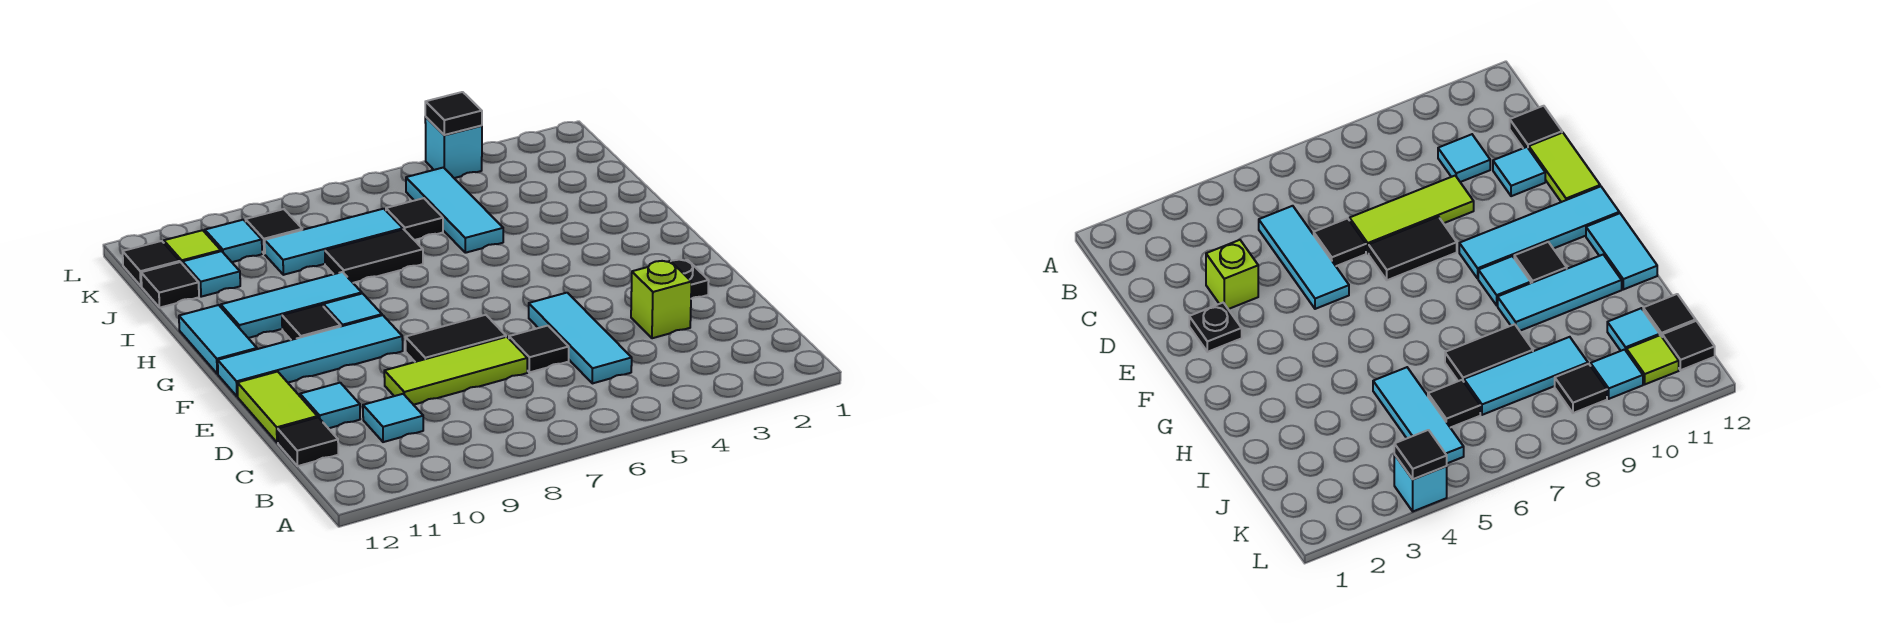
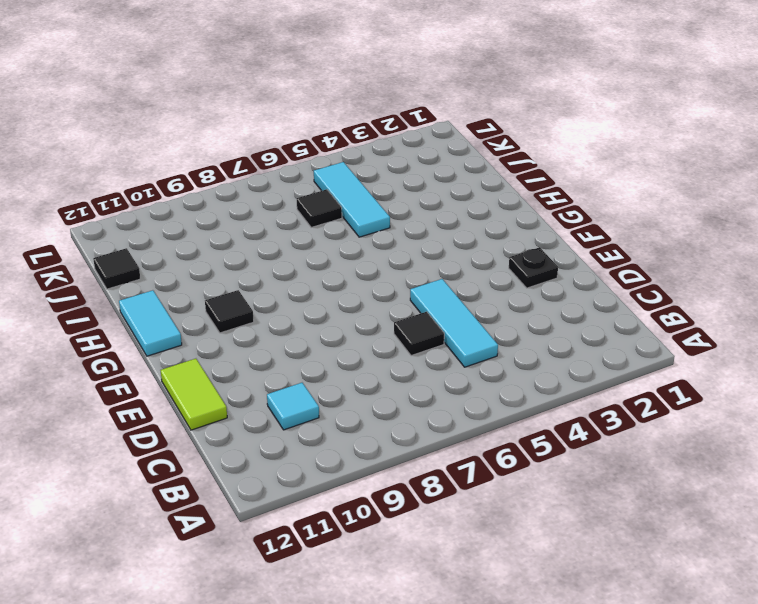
none -> black tile C12 level 1
none -> lime brick D3 level 1
none -> lime tile D7:D9 level 1

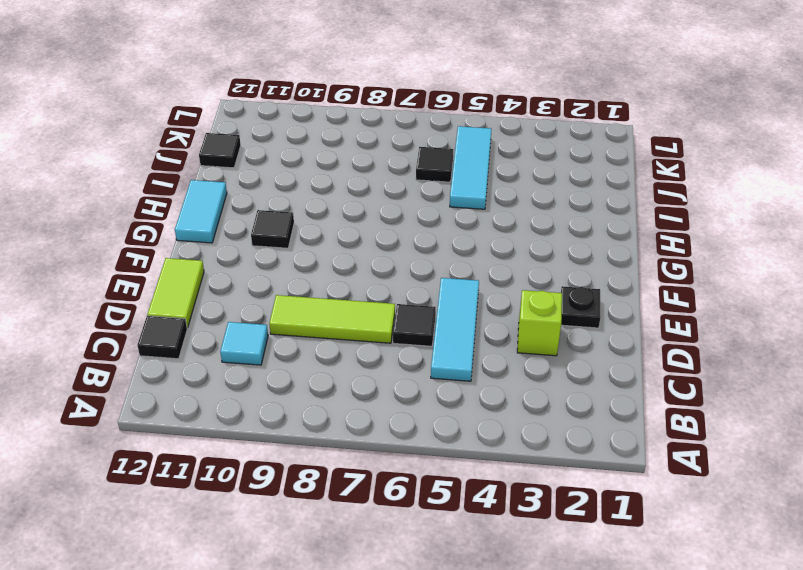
none -> cyan tile D11 level 1
none -> black tile E7:E8 level 1
none -> cyan tile F9:F12 level 1

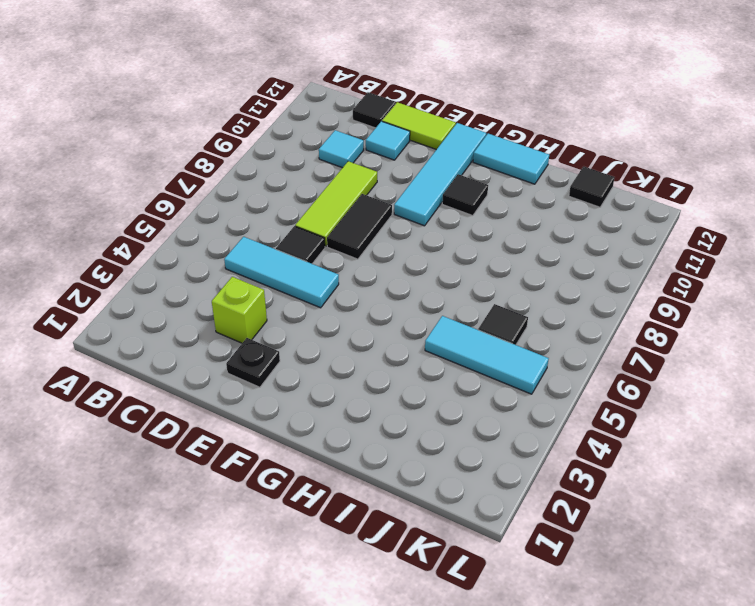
none -> cyan tile G9 level 1
none -> cyan tile H9:H11 level 1
none -> black tile I7:I8 level 1

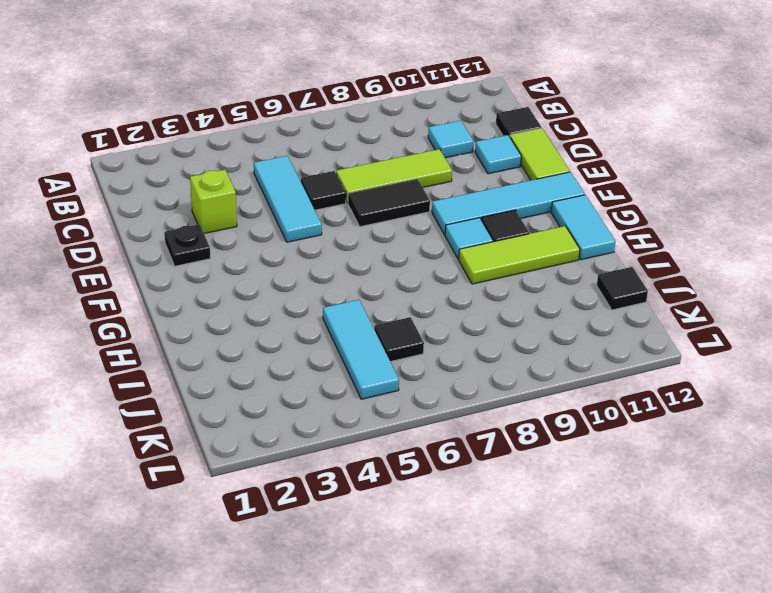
lime tile H9:H11 level 1 -> cyan tile H9:H11 level 1
none -> black tile I7:I8 level 1
none -> cyan tile J7:J9 level 1
none -> cyan tile J11 level 1

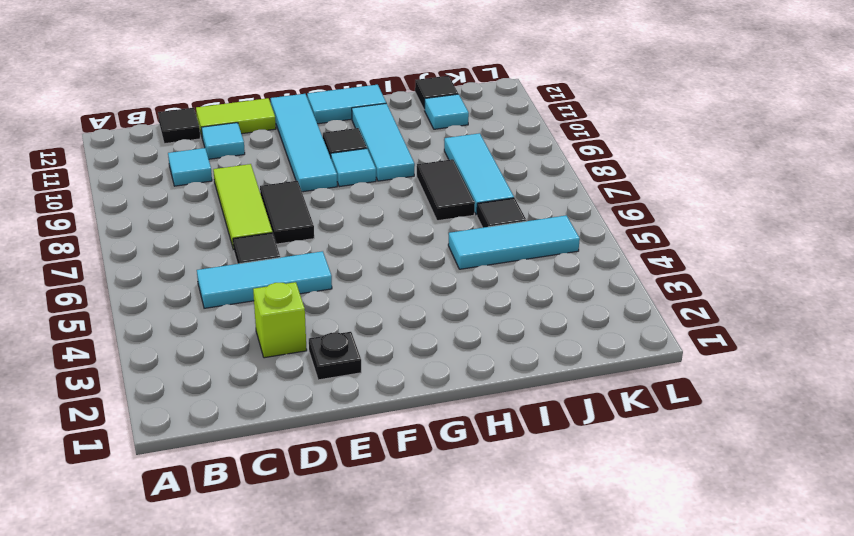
none -> black tile K9 level 1
none -> cyan tile K10 level 1
none -> lime tile K11 level 1

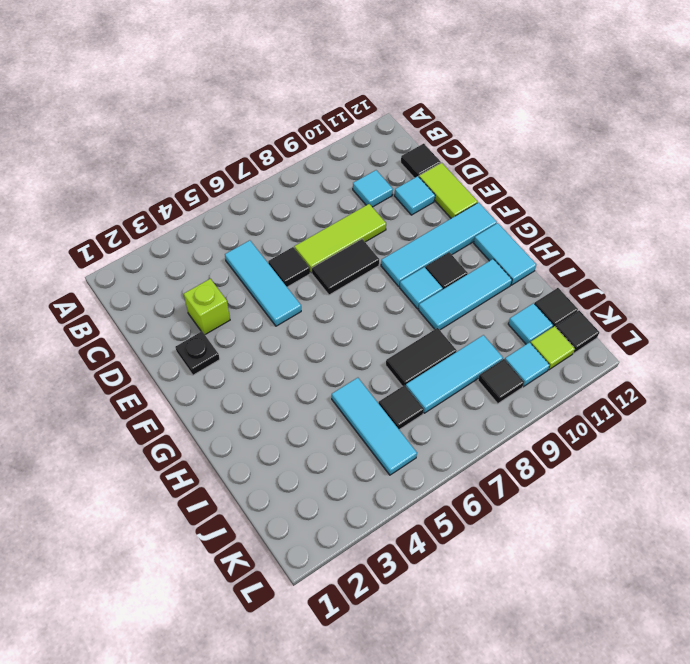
none -> cyan brick L4 level 1
none -> black tile L4 level 2

